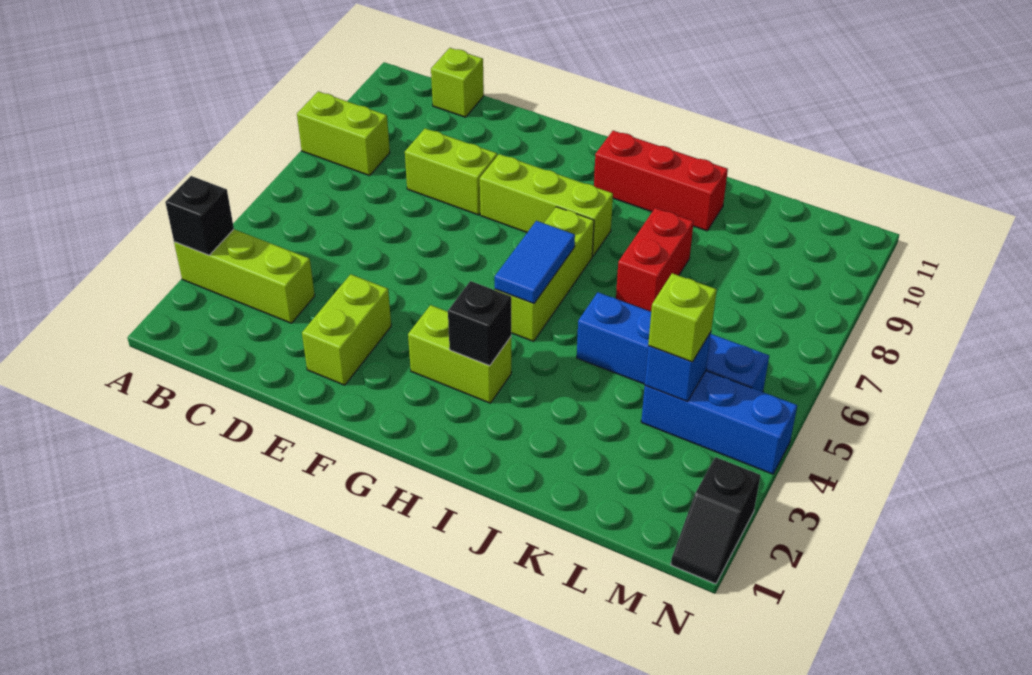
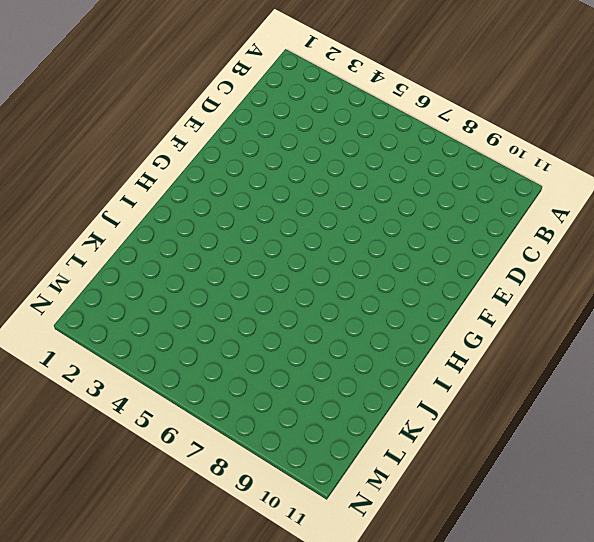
none -> lime brick A3:C3 level 1
none -> lime brick A8:B8 level 1
none -> lime brick C11 level 1

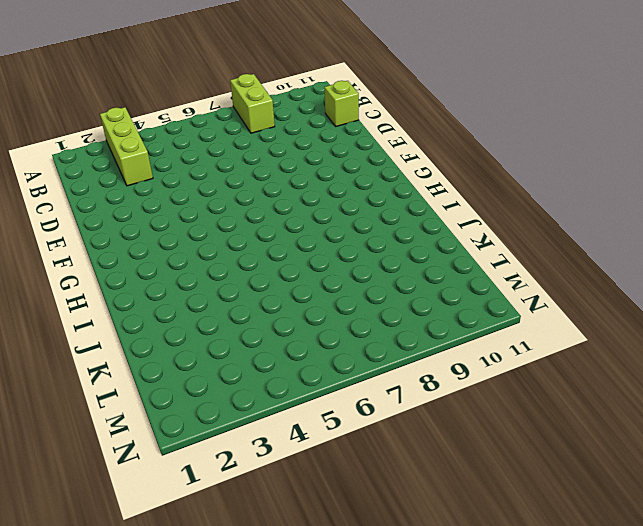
none -> lime brick D8:E8 level 1
none -> lime brick E2:E3 level 1
none -> lime brick F8:H8 level 1

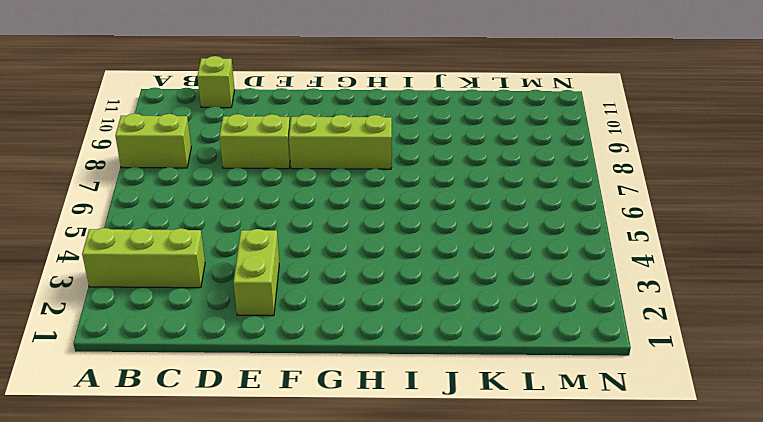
none -> lime brick G3:H3 level 1
none -> lime brick H5:H7 level 1
none -> red brick H10:J10 level 1

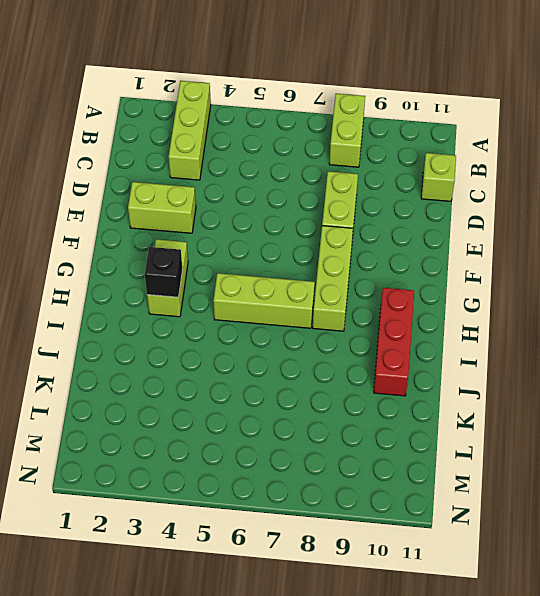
none -> blue brick J5:M5 level 1
none -> red brick J7:J8 level 1
none -> blue brick L4:N4 level 1

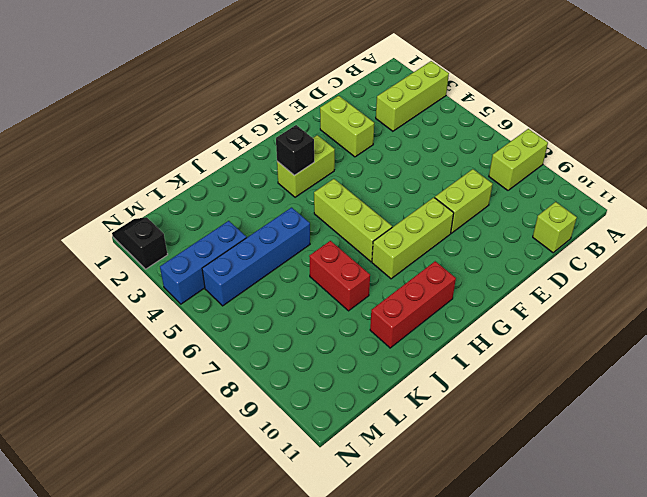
none -> black brick A3 level 2
none -> blue tile H5:H6 level 2
none -> blue brick L4 level 2

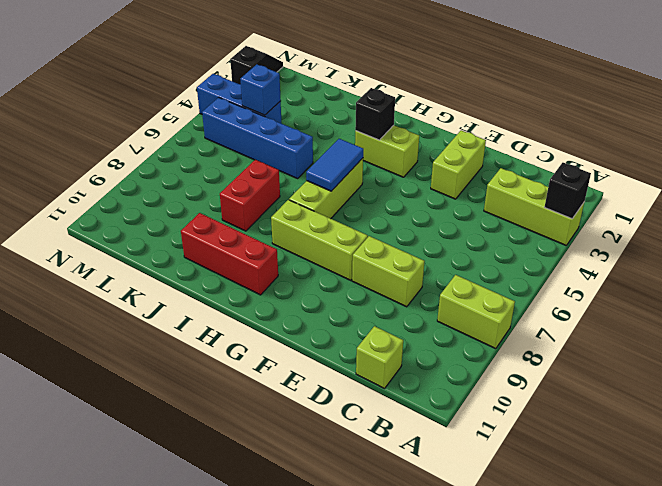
none -> lime brick L4 level 3

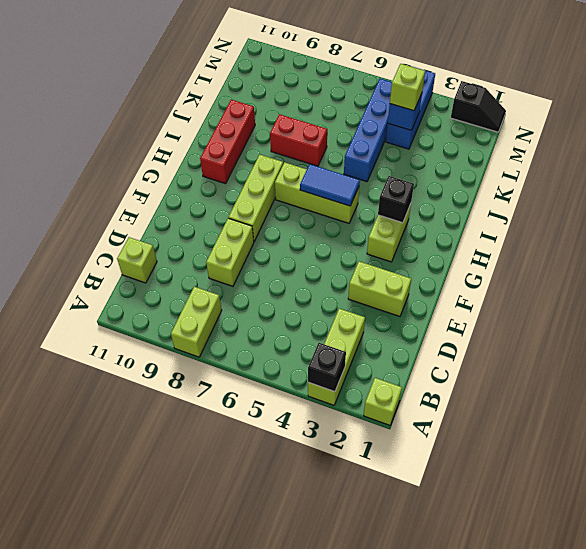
lime brick A1 level 1 -> none

